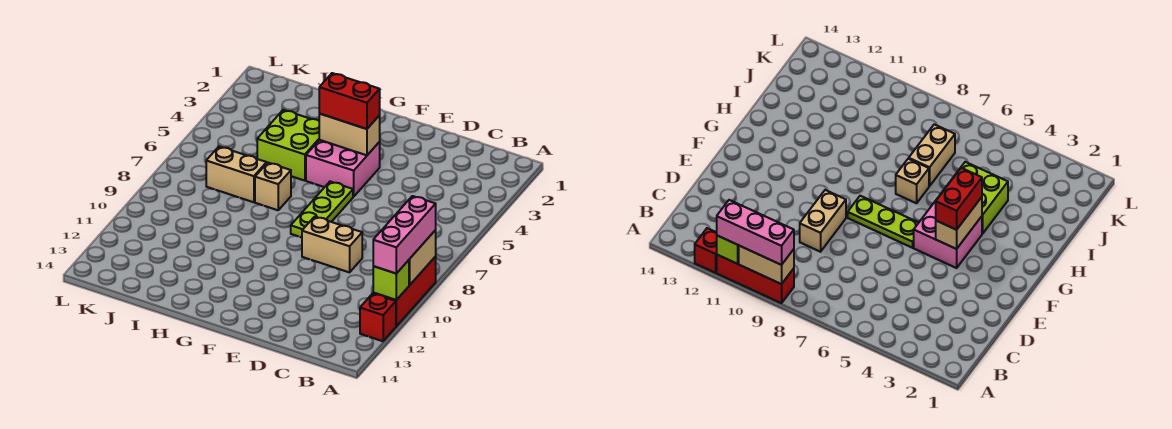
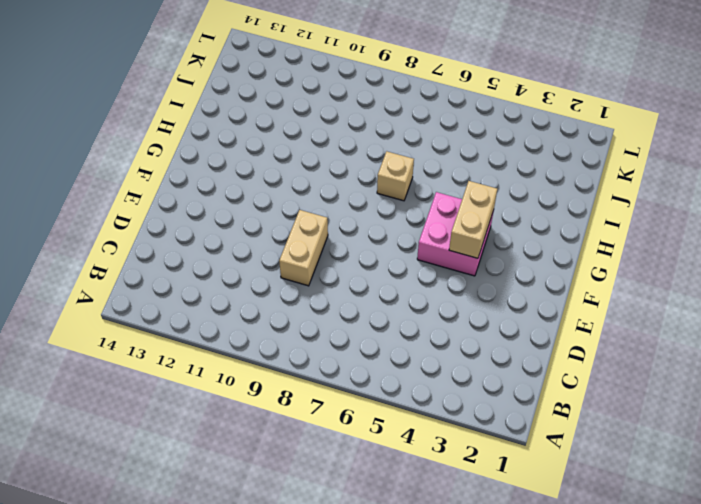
none -> red brick A9:A11 level 1
none -> red brick A12 level 1
none -> lime plate F6:F8 level 1

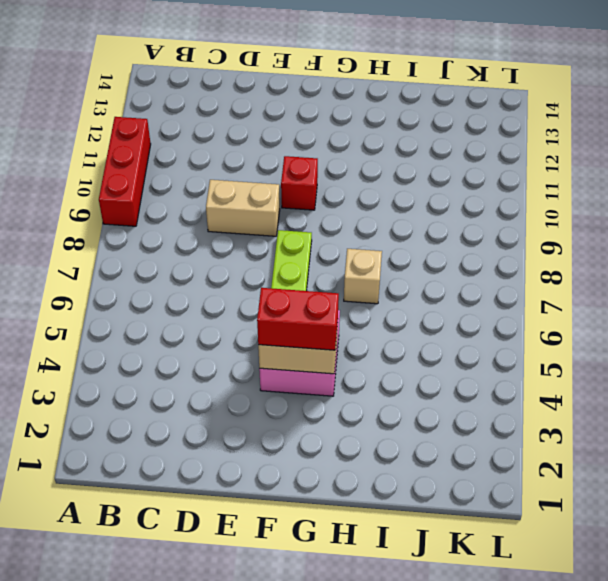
red brick F10 level 1 -> red brick A12 level 1
none -> lime brick H4:I5 level 1
none -> tan brick I7:J7 level 1
none -> tan brick A9:A10 level 2

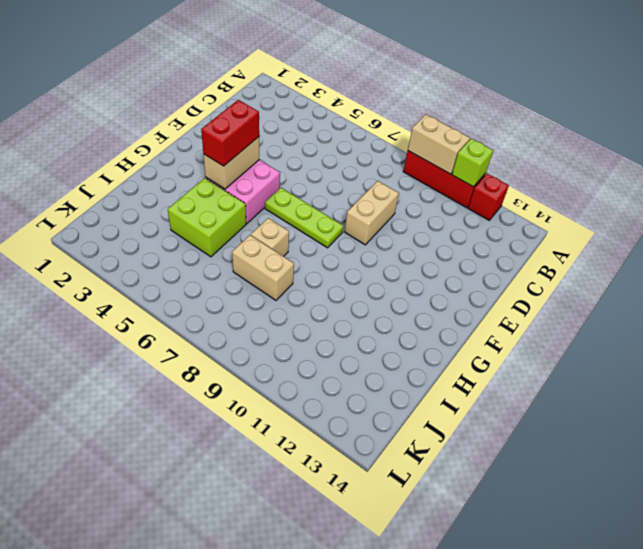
tan brick I7:I8 level 1 -> tan brick I7:J7 level 1
none -> pink brick A9:A11 level 3

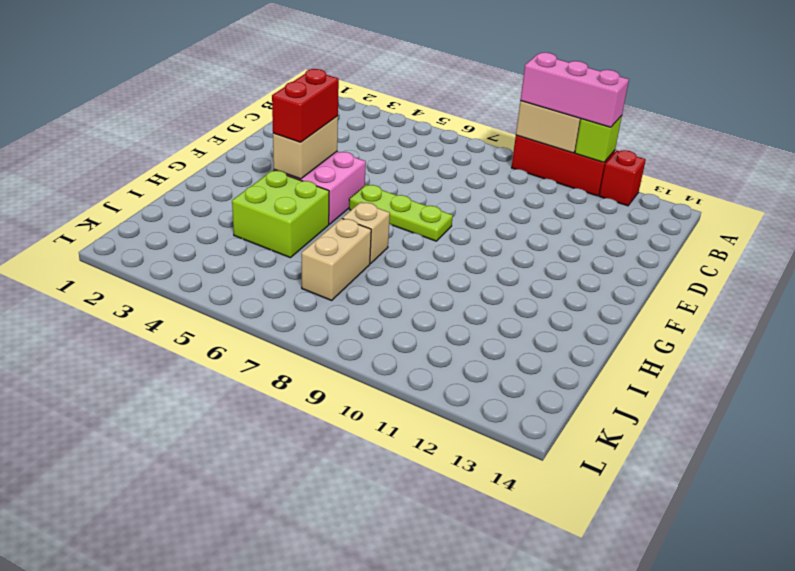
none -> tan brick D9:E9 level 1

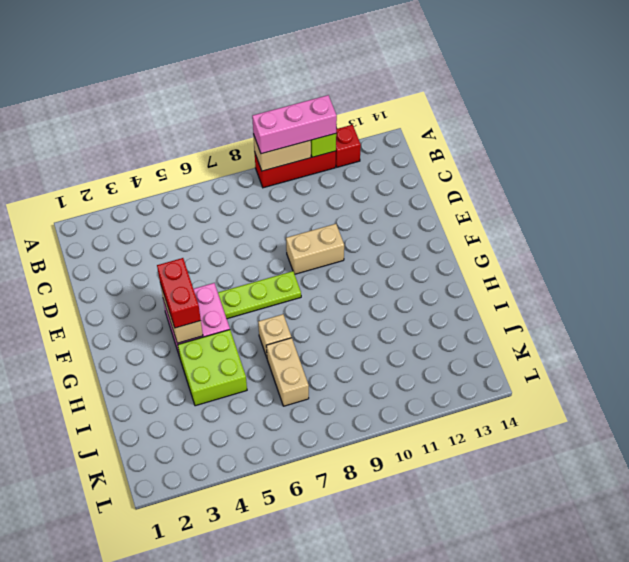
tan brick E9:E10 level 1 -> tan brick D9:E9 level 1

